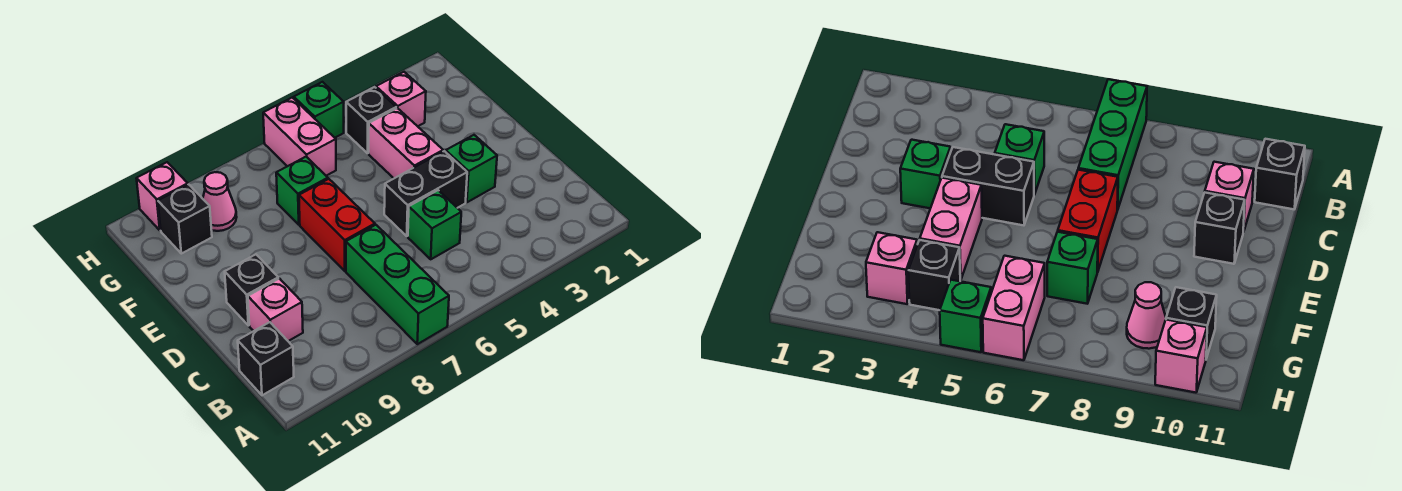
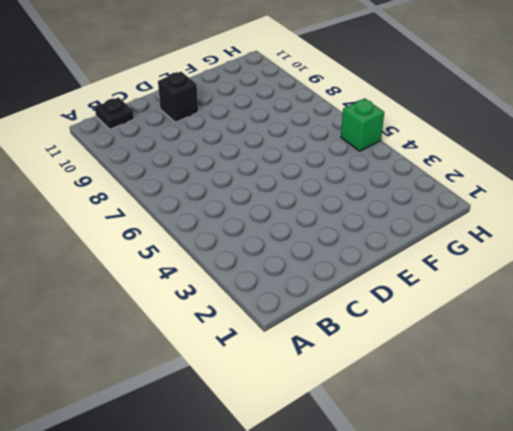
black plate B11 level 1 -> black brick B11 level 1
none -> green brick A7:C7 level 1
none -> green brick C5 level 1
none -> pink brick C10 level 1

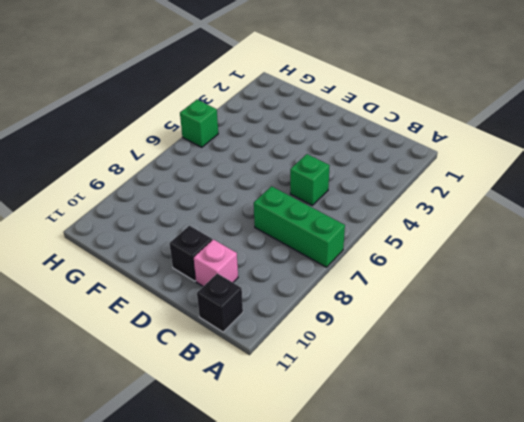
none -> green brick D3 level 1
none -> black brick D4:D5 level 1
none -> red brick D7:E7 level 1

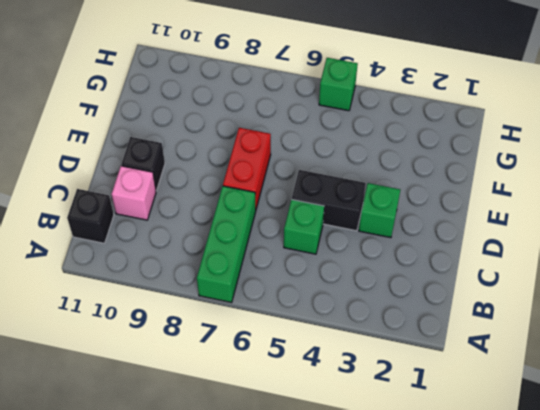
none -> pink brick E4:F4 level 1
none -> green brick F7 level 1
none -> pink brick G3 level 1

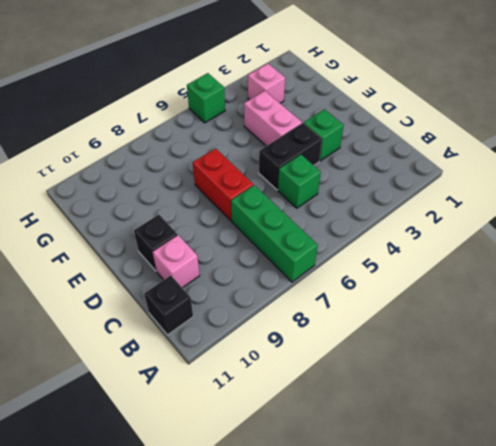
none -> green brick F7 level 1
none -> black brick G4 level 1
none -> pink brick G6:H6 level 1

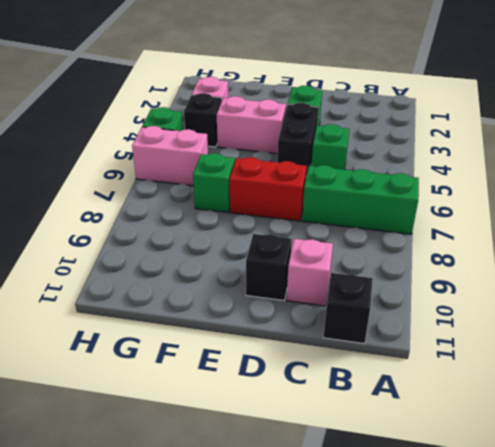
none -> pink cone G9 level 1
none -> black brick G10 level 1
none -> pink brick H10 level 1

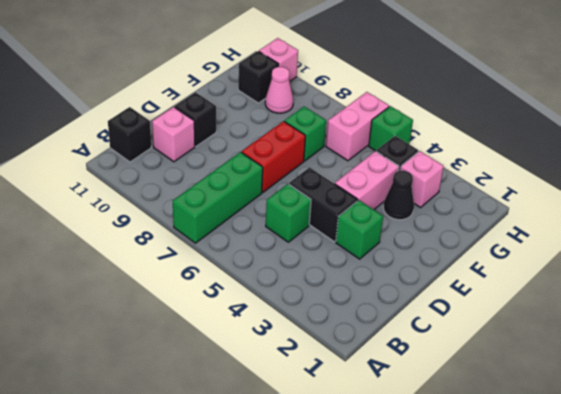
black cone F3 level 1 -> none

